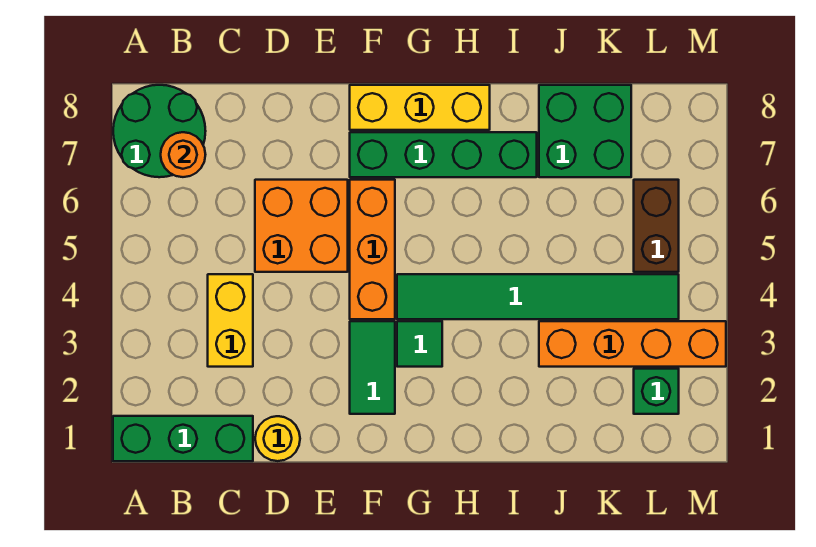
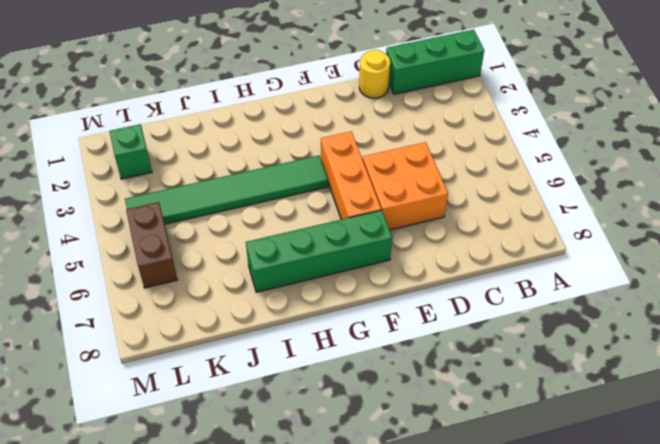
none -> green round brick A7:B8 level 1
none -> yellow brick C3:C4 level 1
none -> green tile F2:F3 level 1

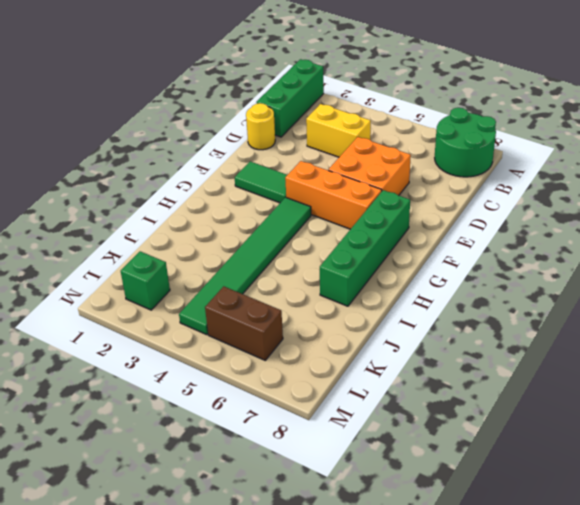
none -> yellow brick F8:H8 level 1
none -> green tile G3 level 1
none -> orange brick J3:M3 level 1

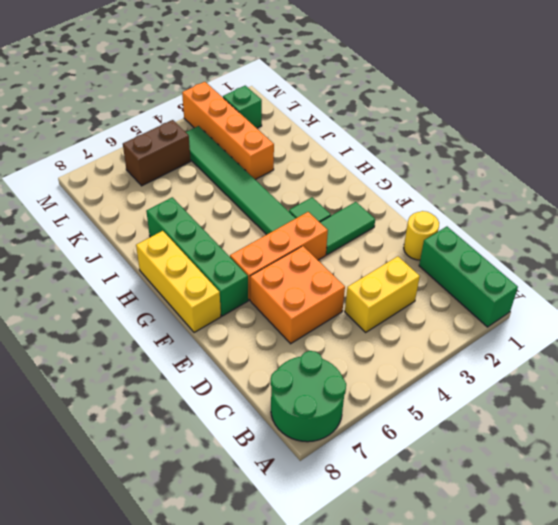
none -> green brick J7:K8 level 1
none -> orange round brick B7 level 2

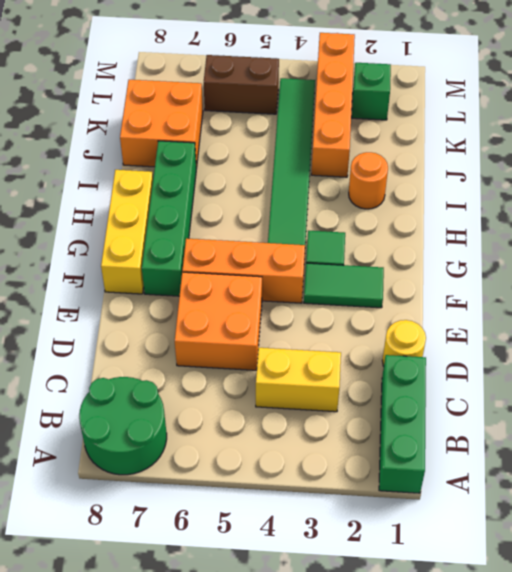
orange round brick I2 level 1 -> orange round brick B7 level 2
orange brick J7:K8 level 1 -> green brick J7:K8 level 1

